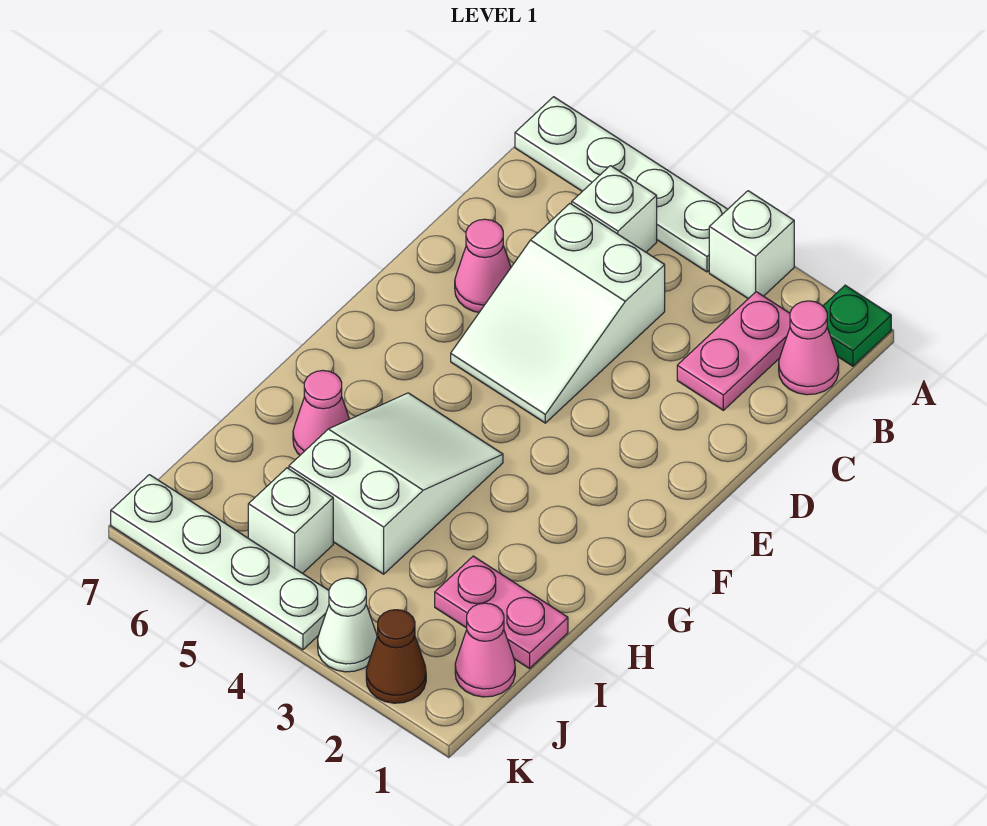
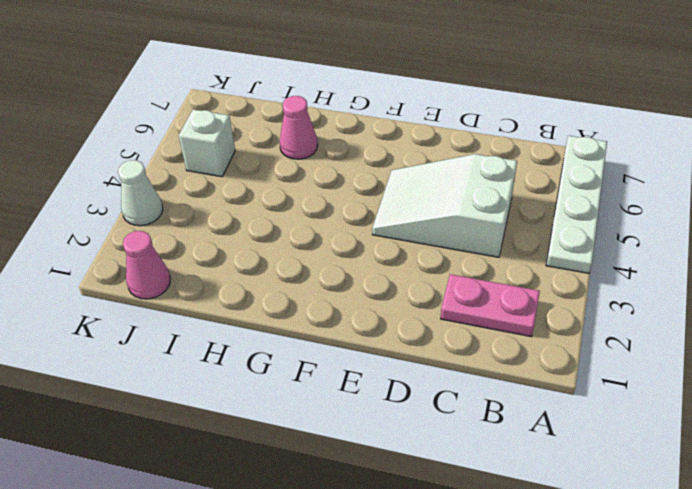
none -> green plate A1 level 1
none -> white brick A3 level 1
none -> pink cone B1 level 1

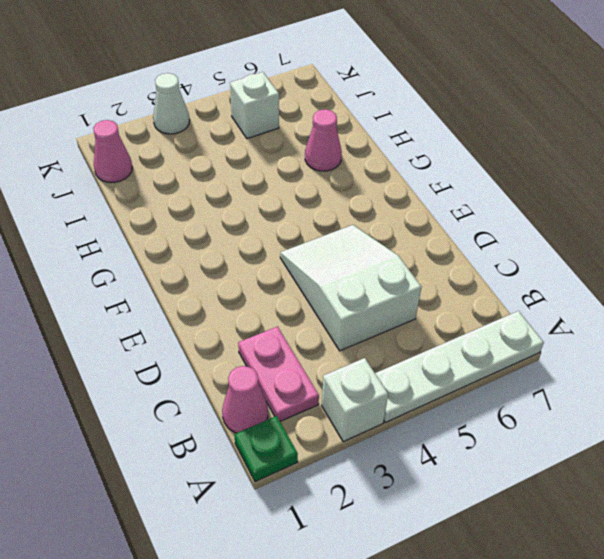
none -> white brick B5 level 1
none -> pink cone D6 level 1
none -> white slope G4:I5 level 1 top I

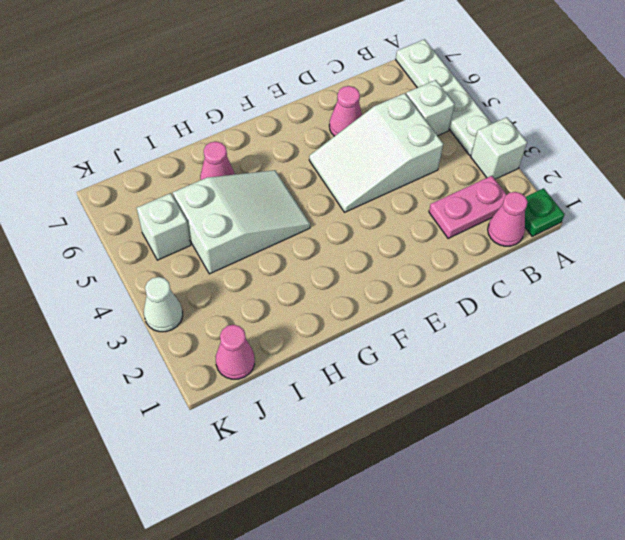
none -> pink plate I1:I2 level 1
none -> brown cone K2 level 1
none -> white plate K4:K7 level 1

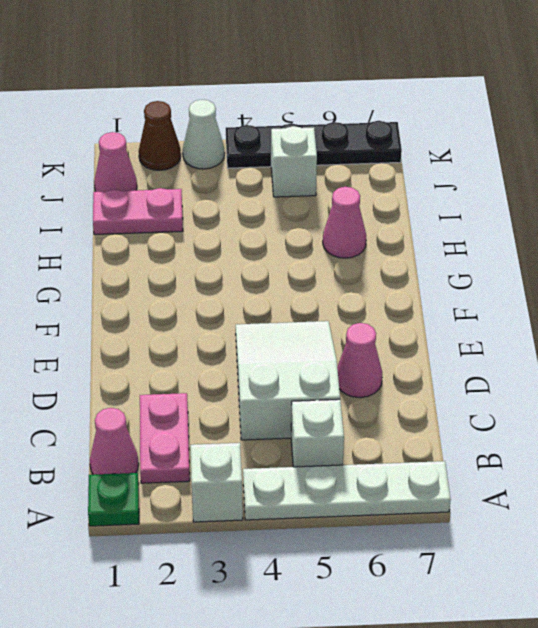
black plate K4:K7 level 1 -> white plate K4:K7 level 1
none -> white slope G4:I5 level 1 top I

